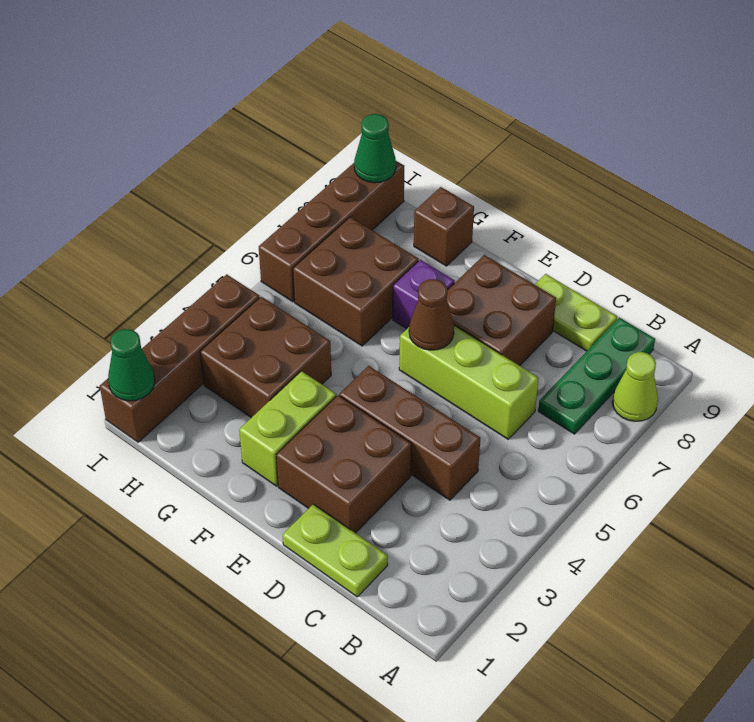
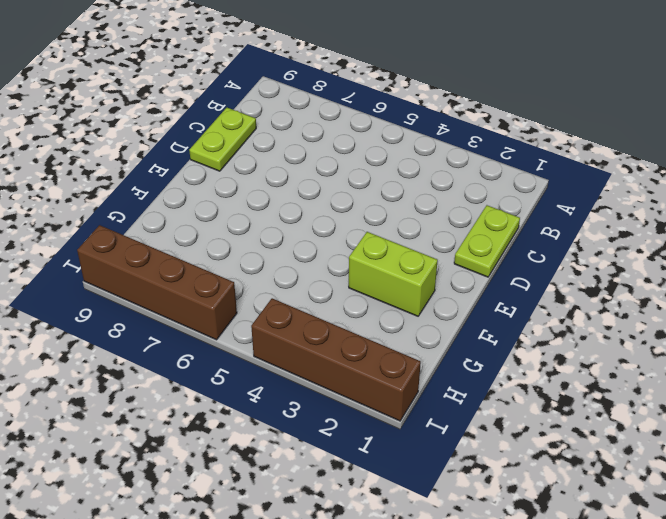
none -> lime cone A8 level 1
none -> green plate B7:B9 level 1
none -> brown brick C4:E4 level 1

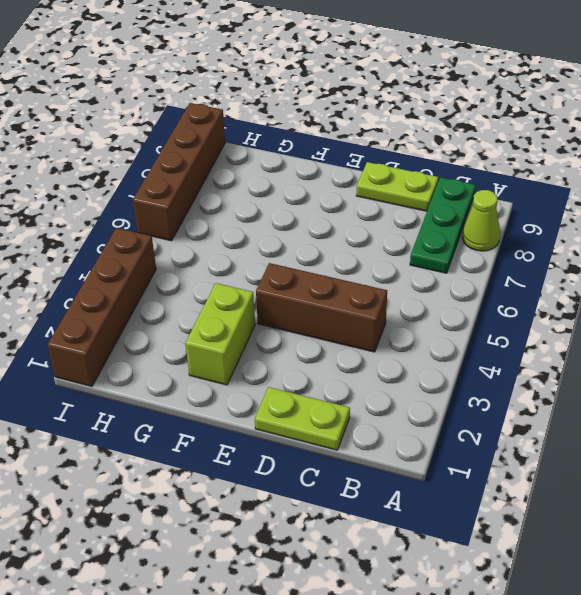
none -> lime brick C6:E6 level 1
none -> brown brick D2:E3 level 1
none -> brown brick D7:E8 level 1

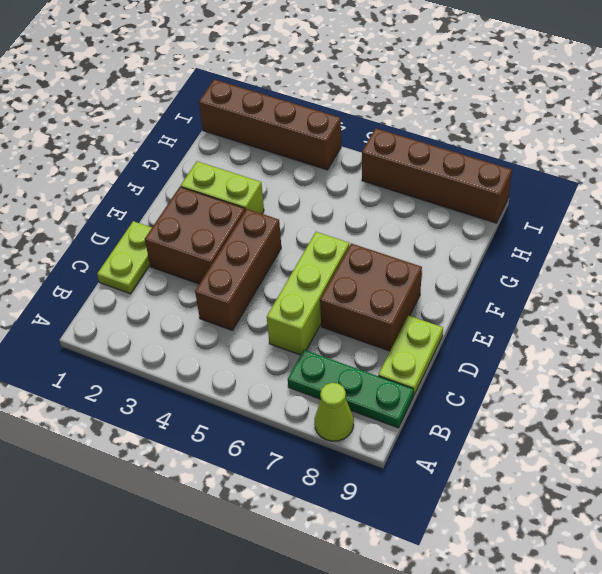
none -> purple brick F7 level 1
none -> brown brick G3:H4 level 1
none -> brown brick G6:H7 level 1

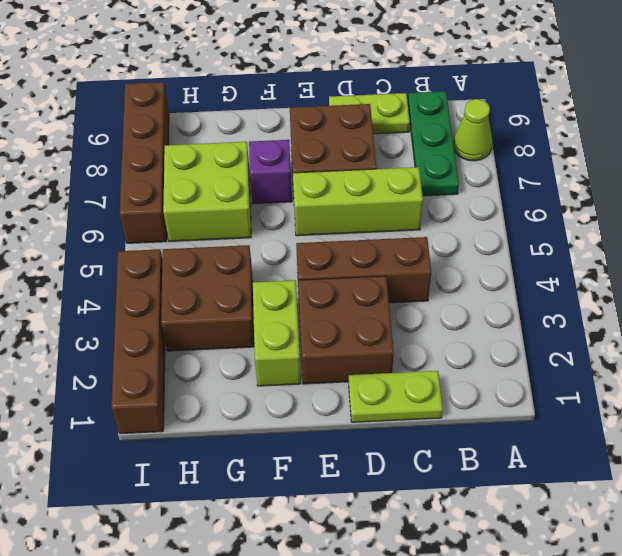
lime brick G6:H7 level 1 -> brown brick G6:H7 level 1
none -> brown brick G9 level 1
none -> brown cone E6 level 2
none -> green cone I1 level 2

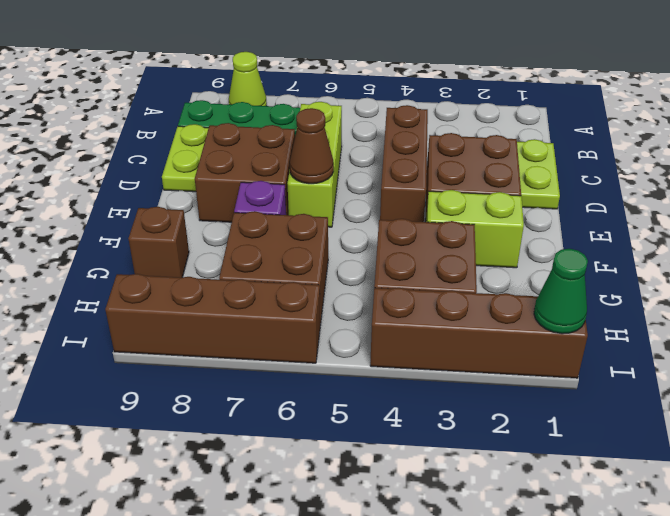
none -> green cone I9 level 2

